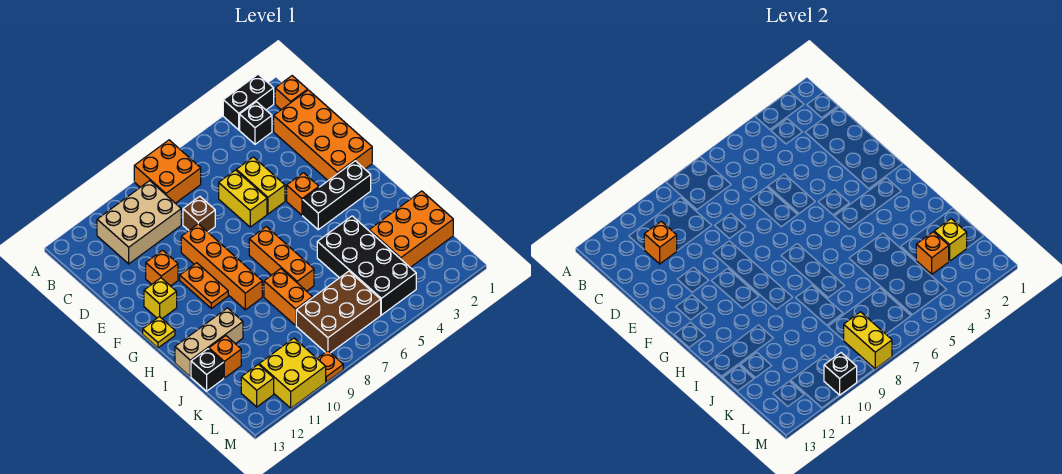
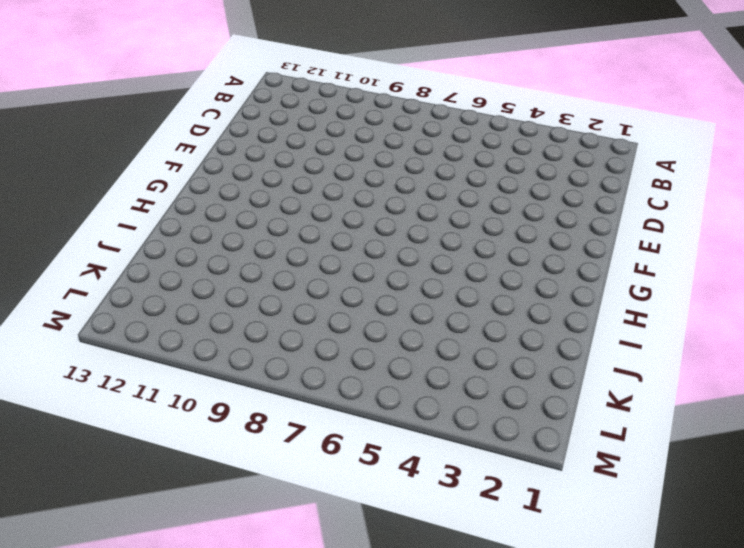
none -> black brick A2:A3 level 1
none -> orange brick A7:B8 level 1
none -> orange brick B1 level 1
none -> black brick B3 level 1

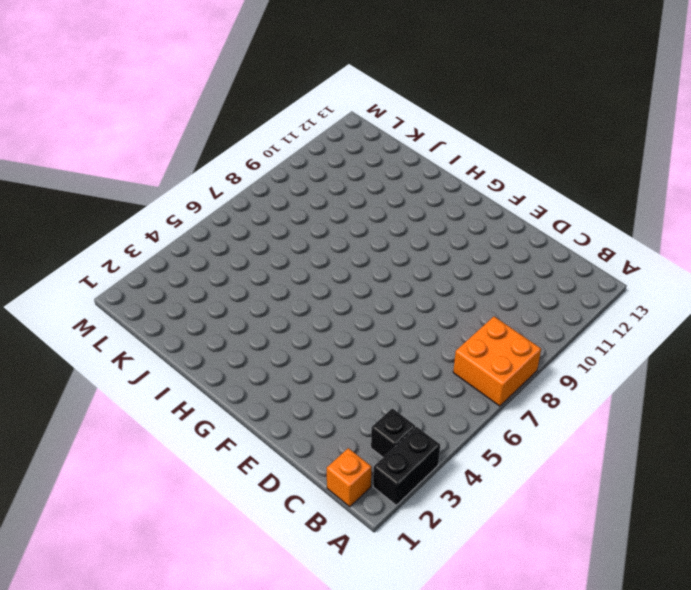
none -> tan brick B9:C11 level 1
none -> orange brick C1:F2 level 1
none -> yellow brick D5:E5 level 1
none -> yellow brick D6:E6 level 1

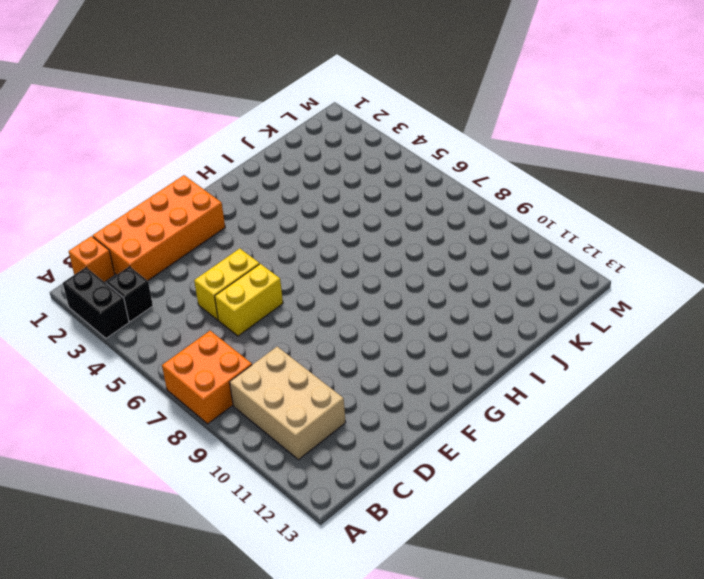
none -> brown brick D8 level 1
none -> orange brick E9:H9 level 1
none -> orange brick E11 level 1
none -> orange brick F4 level 1

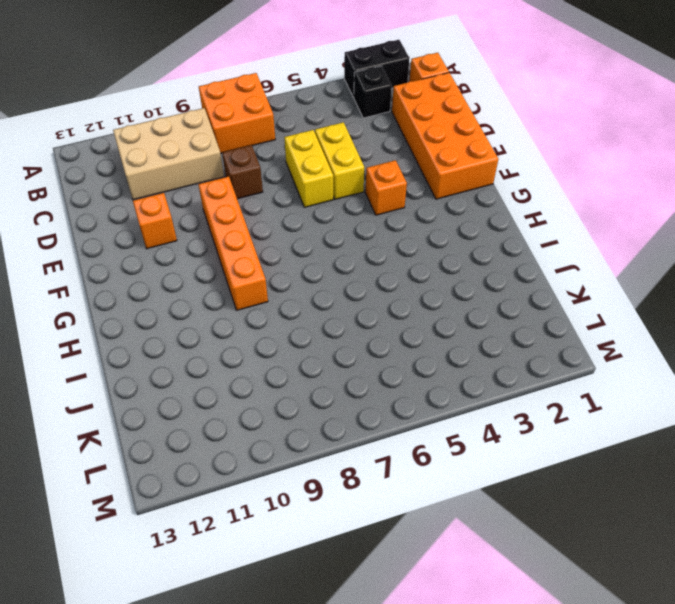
none -> orange plate F10:G10 level 1
none -> yellow brick F12 level 1
none -> black brick G2:G4 level 1
none -> orange brick G7:I7 level 1

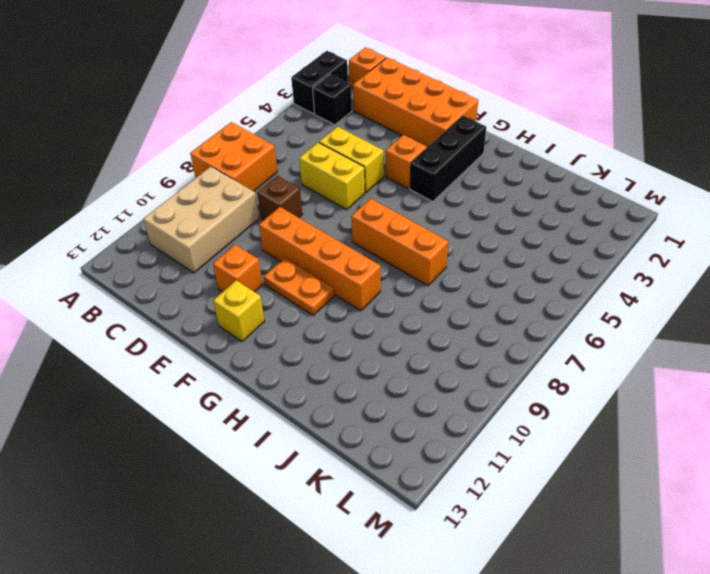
none -> yellow plate G13 level 1
none -> black brick I4:L5 level 1
none -> orange brick I8:J8 level 1
none -> tan brick I11:I13 level 1

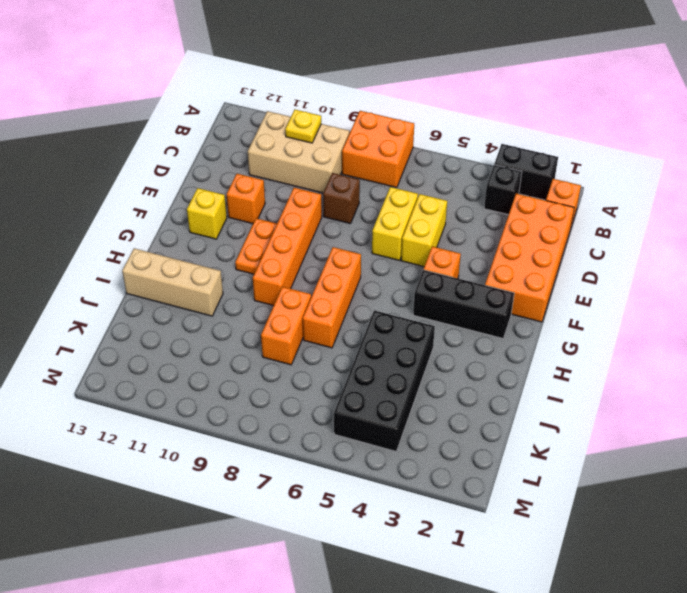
yellow plate B10 level 2 -> yellow plate G13 level 1
none -> orange brick J1:K3 level 1
none -> orange brick J12 level 1
none -> black brick J13 level 1
none -> brown brick K6:L8 level 1

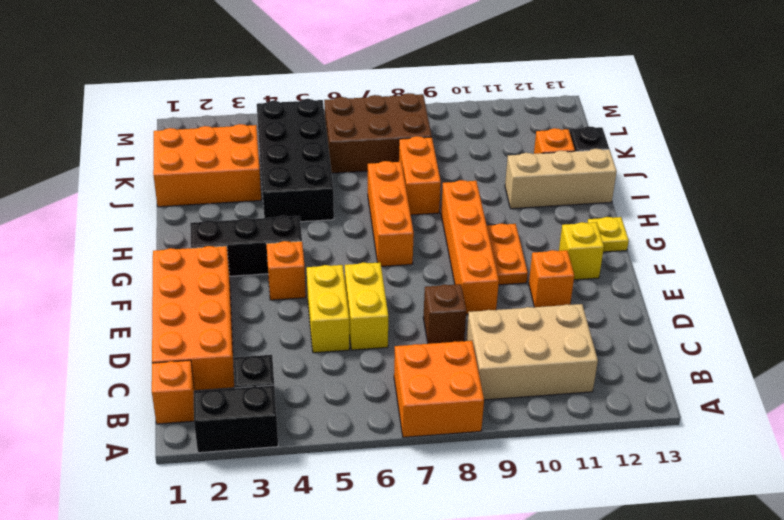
none -> yellow brick L10:M11 level 1
none -> yellow brick L12 level 1
none -> orange plate M9 level 1
none -> orange brick C11 level 2

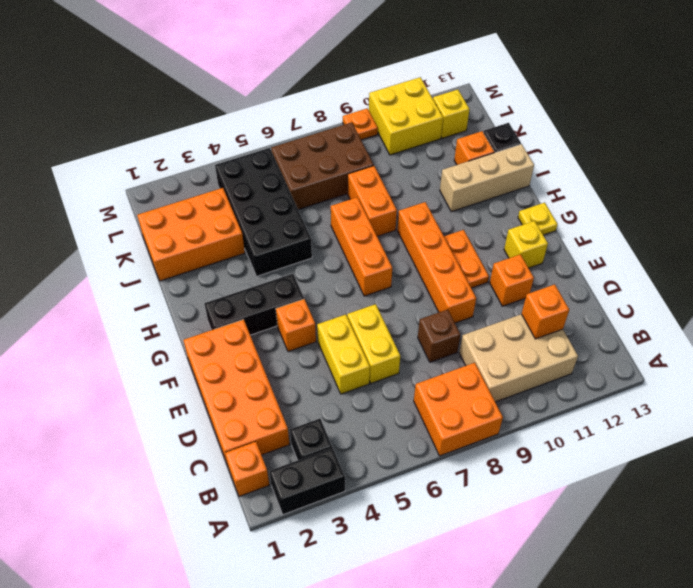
none -> yellow brick K2 level 2
none -> orange brick K3 level 2
none -> yellow brick L8:M8 level 2
none -> black brick M10 level 2

